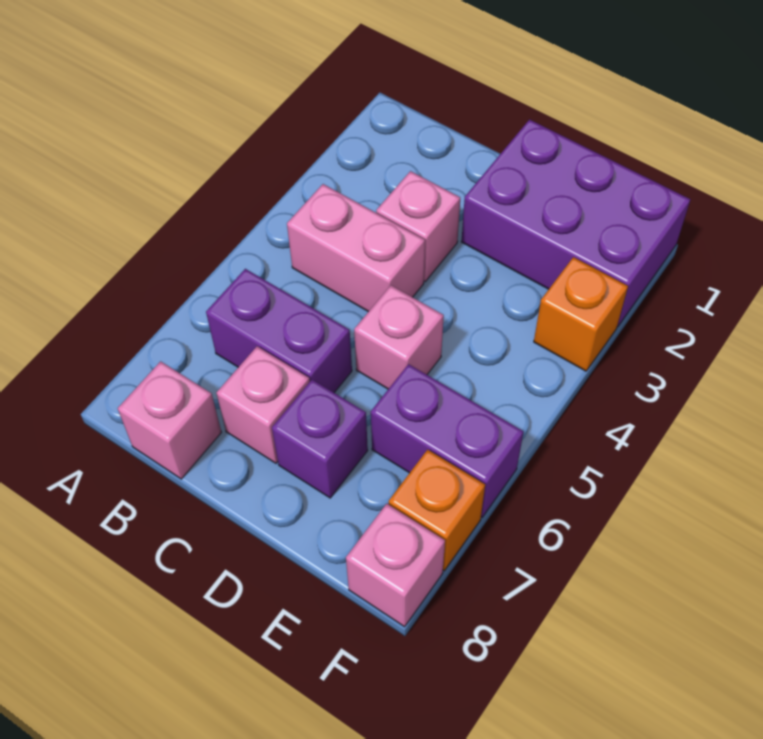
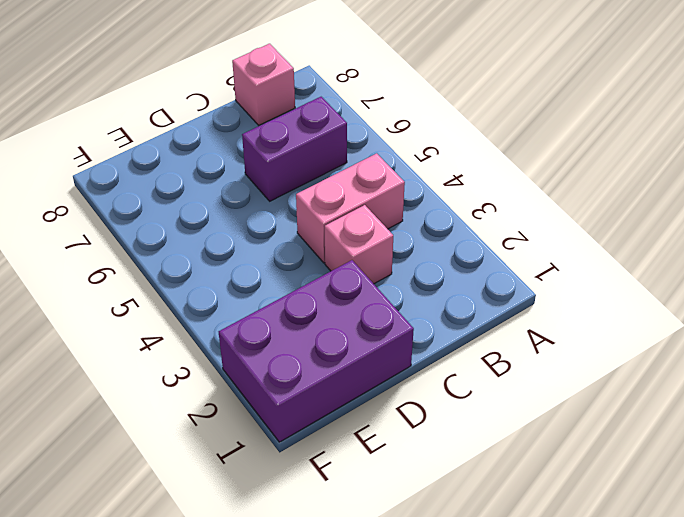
none -> pink brick C7 level 1
none -> pink brick D5 level 1
none -> purple brick D7 level 1

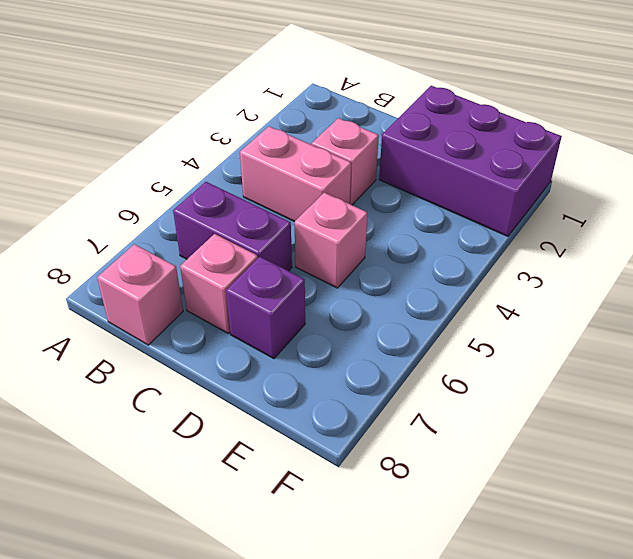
none -> purple brick E6:F6 level 1
none -> orange brick F3 level 1
none -> orange brick F7 level 1

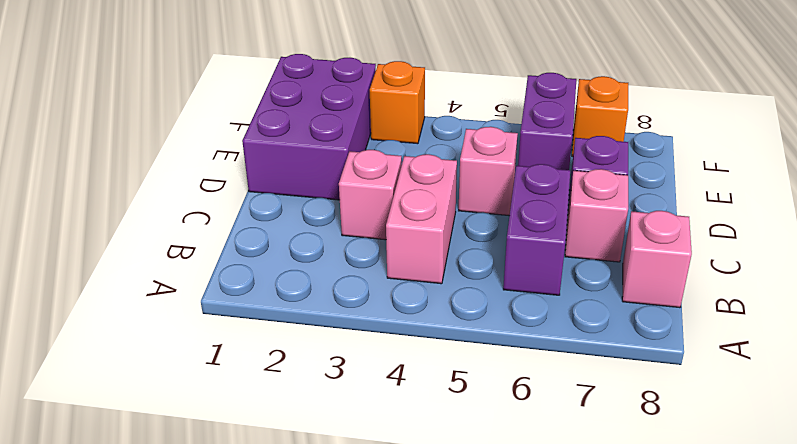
none -> pink brick F8 level 1

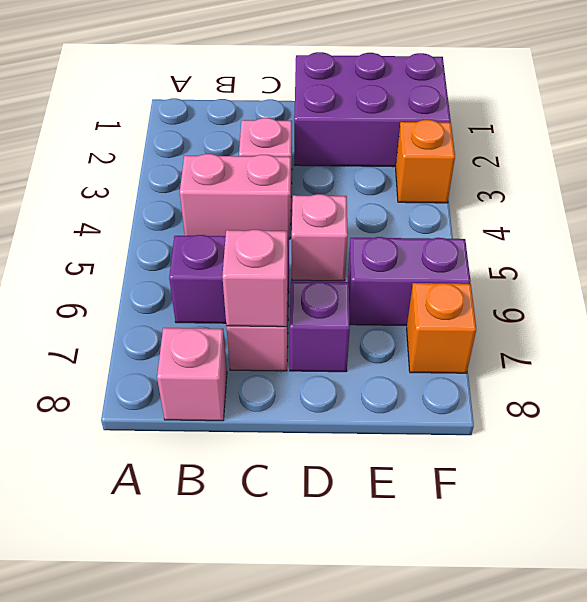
pink brick C7 level 2 -> pink brick F8 level 1

